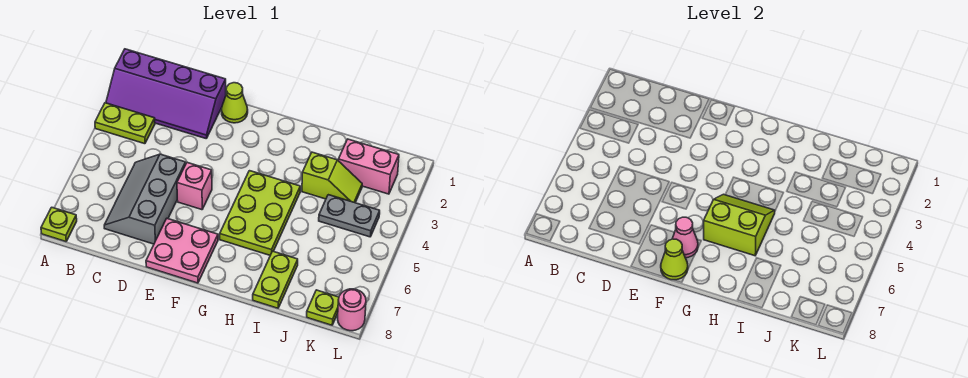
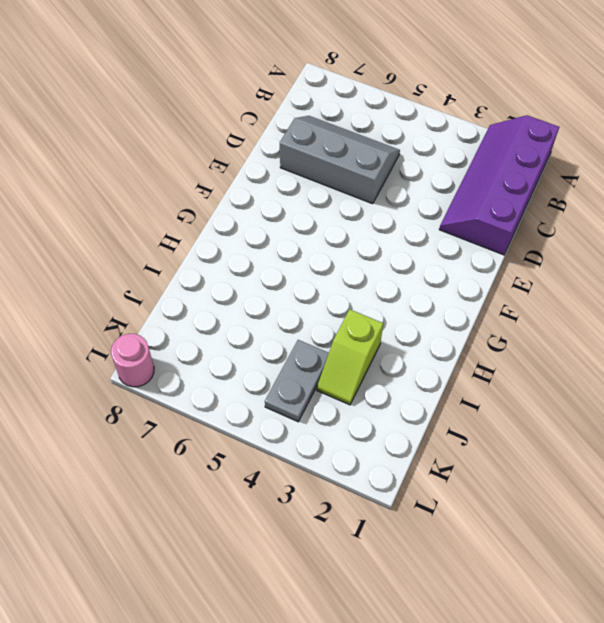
none -> lime plate A3:B3 level 1
none -> lime plate A8 level 1
none -> lime cone E1 level 1

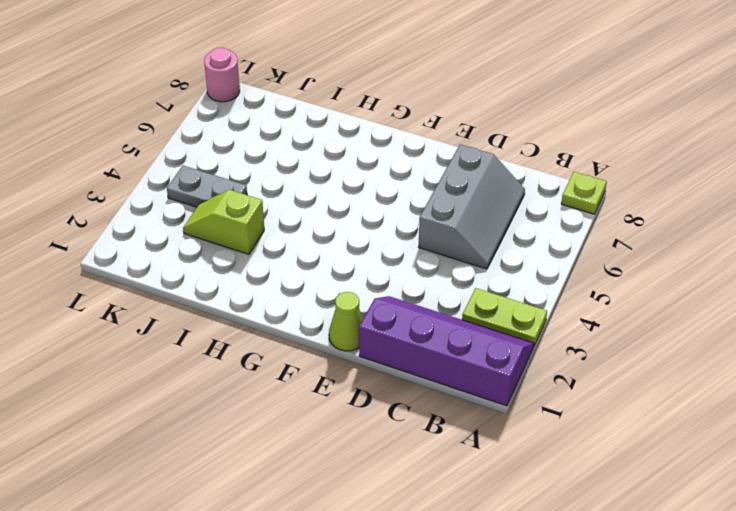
none -> pink brick E5 level 1
none -> pink plate E7:F8 level 1
none -> lime plate G4:H6 level 1

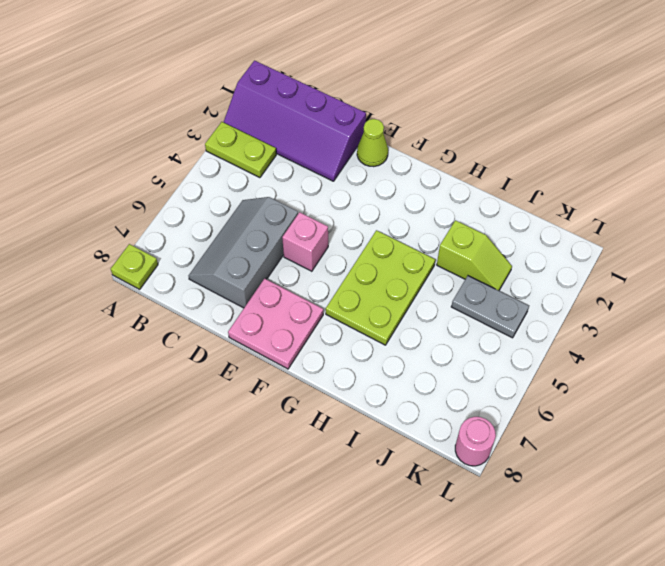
none -> lime plate I7:I8 level 1
none -> pink brick J2:K2 level 1
none -> lime plate K8 level 1

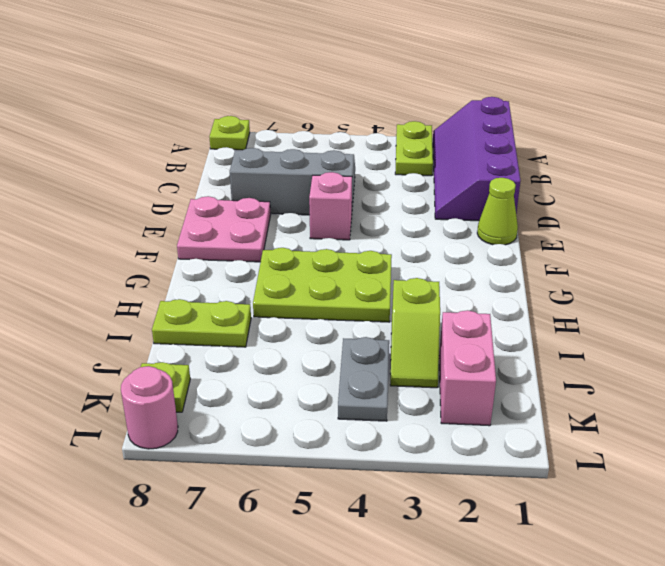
none -> pink cone F7 level 2
none -> lime cone F8 level 2
none -> lime slope G5:H6 level 2 top 6

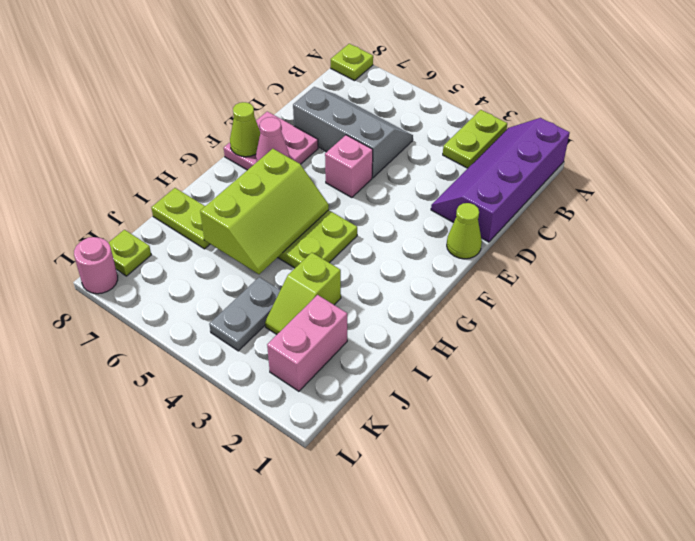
lime slope G5:I6 level 2 top 6 -> lime slope G5:H6 level 2 top 6

